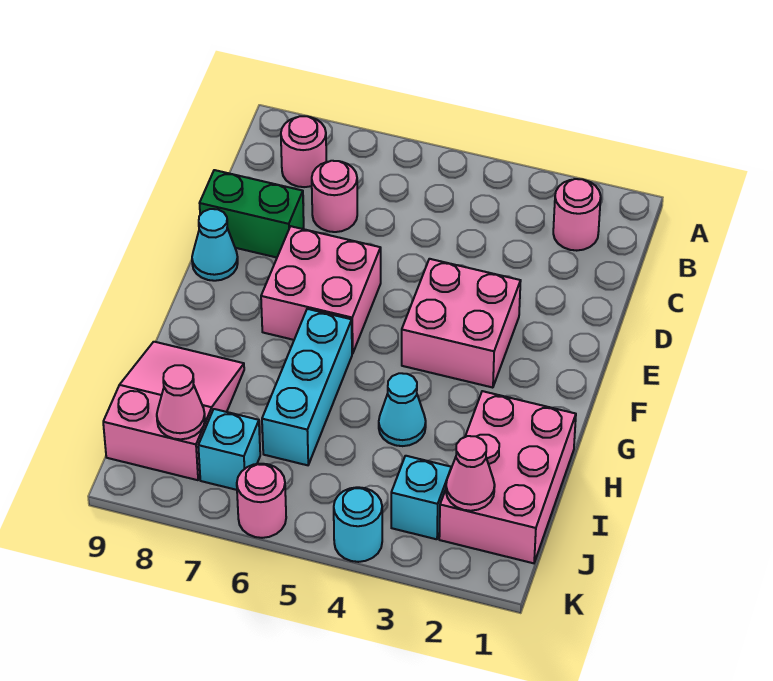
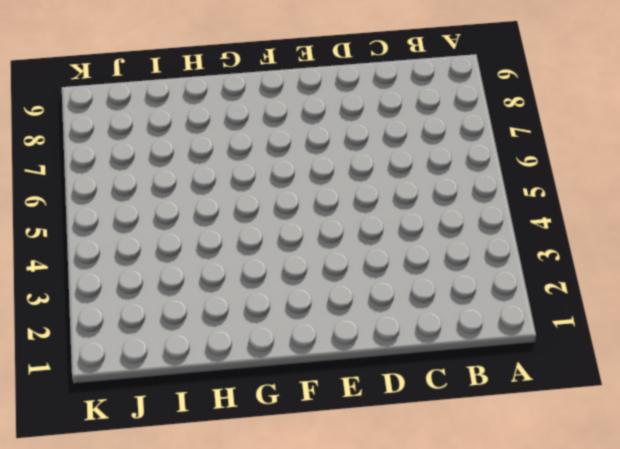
none -> pink round brick B2 level 1
none -> pink round brick B8 level 1
none -> pink round brick C7 level 1

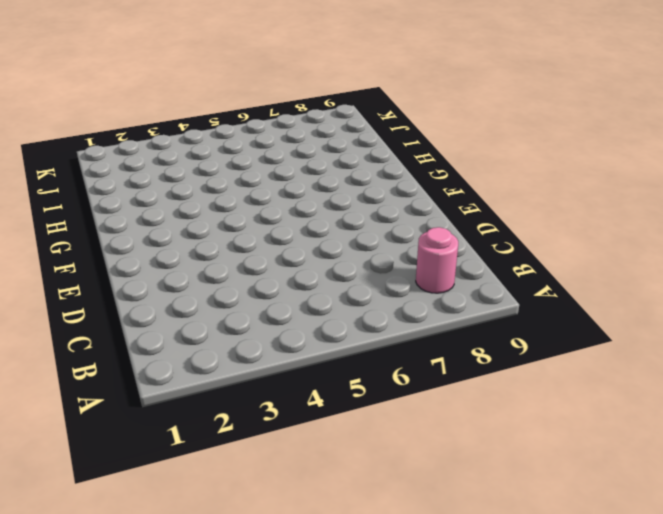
none -> pink round brick B2 level 1
none -> pink round brick C7 level 1
none -> green brick D8:D9 level 1

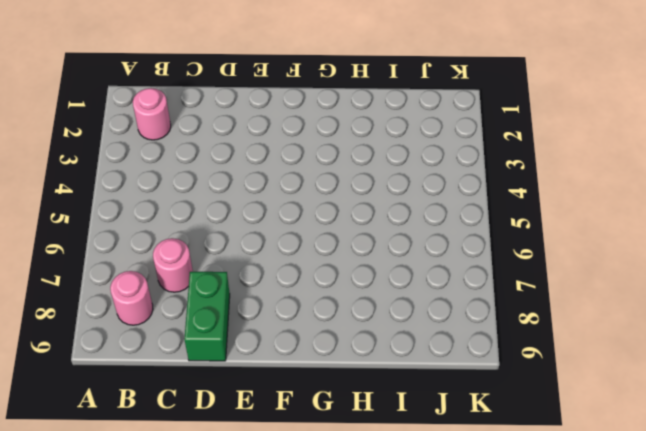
none -> pink brick E3:F4 level 1
none -> pink brick E6:F7 level 1
none -> cyan cone E9 level 1

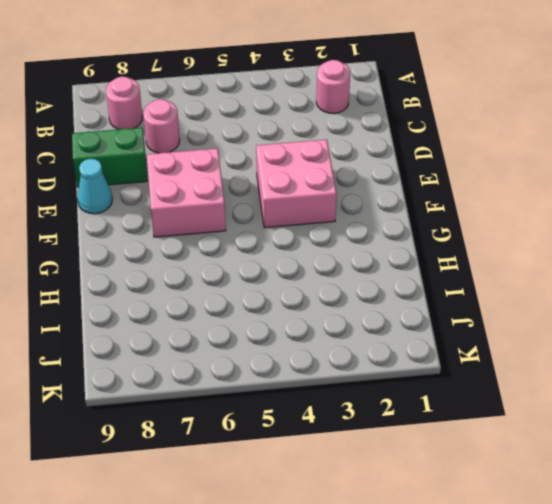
none -> cyan brick G6:I6 level 1
none -> pink brick H1:J2 level 1
none -> cyan cone H4 level 1

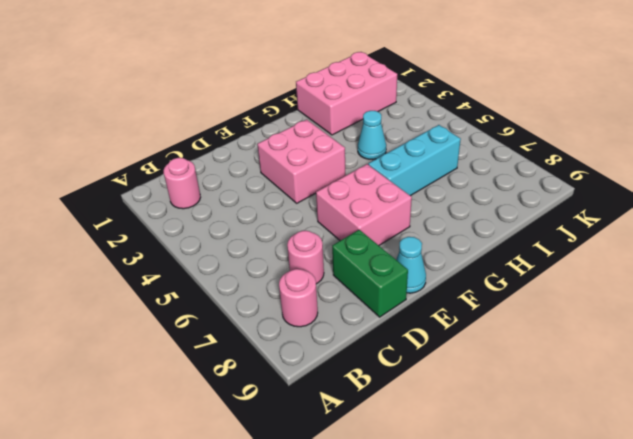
none -> pink slope H8:J9 level 1 top J
none -> cyan brick J3 level 1
none -> cyan brick J7 level 1

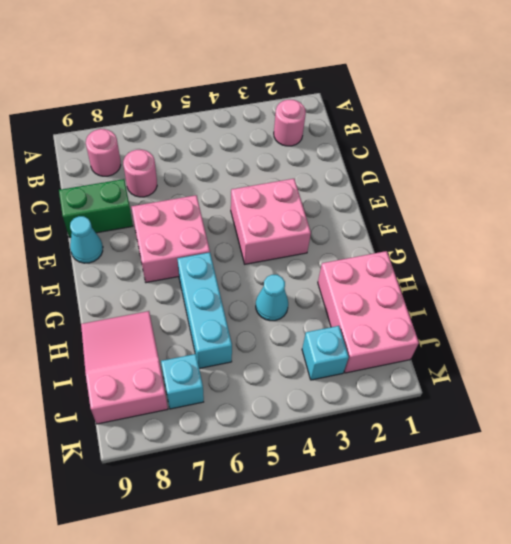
none -> cyan round brick K4 level 1
none -> pink round brick K6 level 1
none -> pink cone J2 level 2

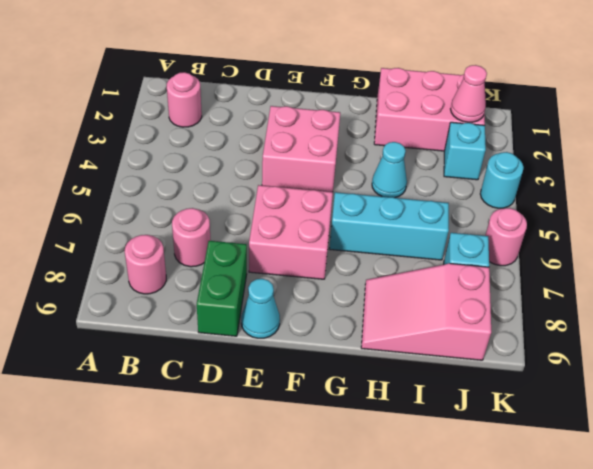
none -> pink cone J8 level 2

